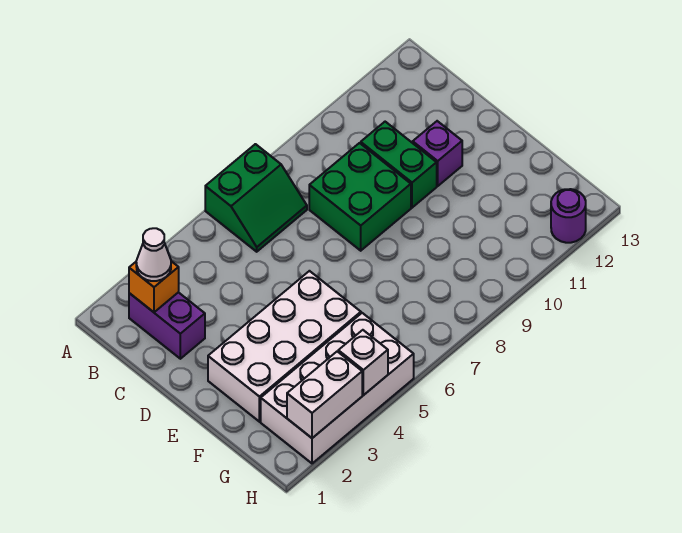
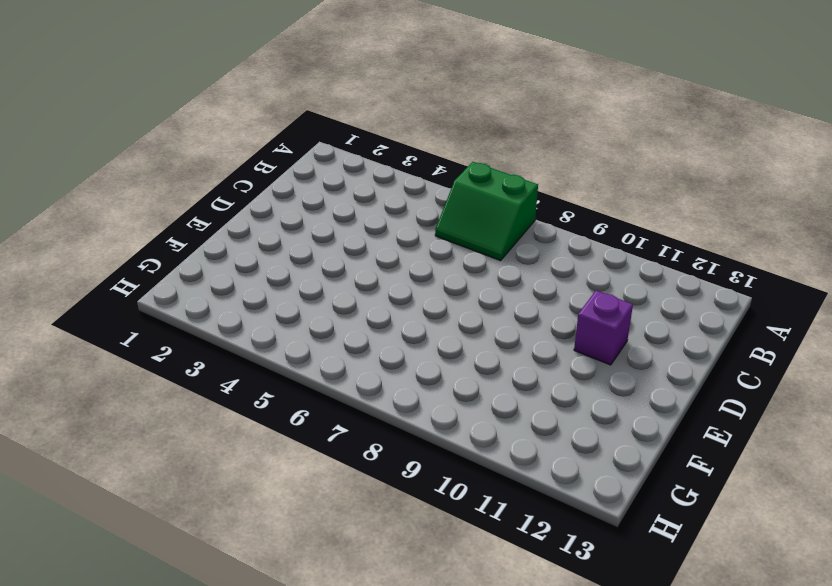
none -> purple brick B2:C2 level 1
none -> green brick C8:D9 level 1
none -> green brick C10:D10 level 1

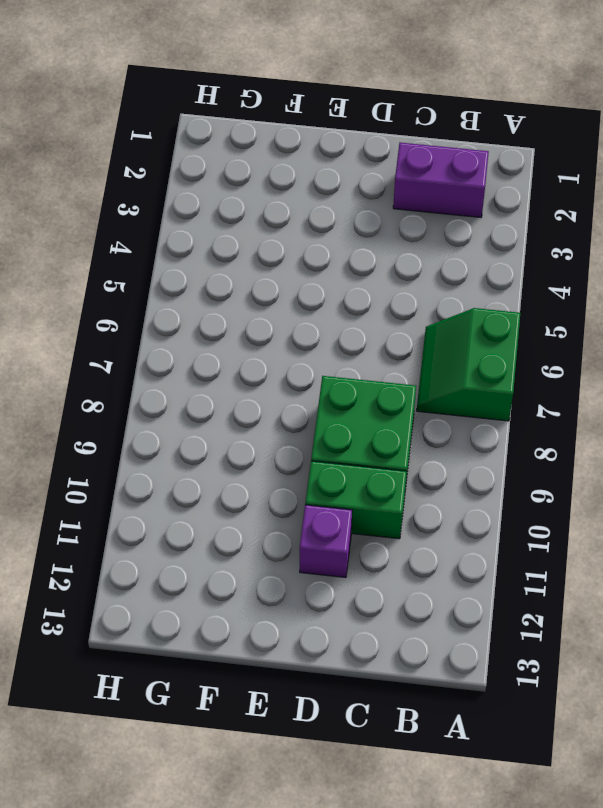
none -> white brick E2:F5 level 1
none -> white brick G2:H5 level 1
none -> purple round brick H12 level 1

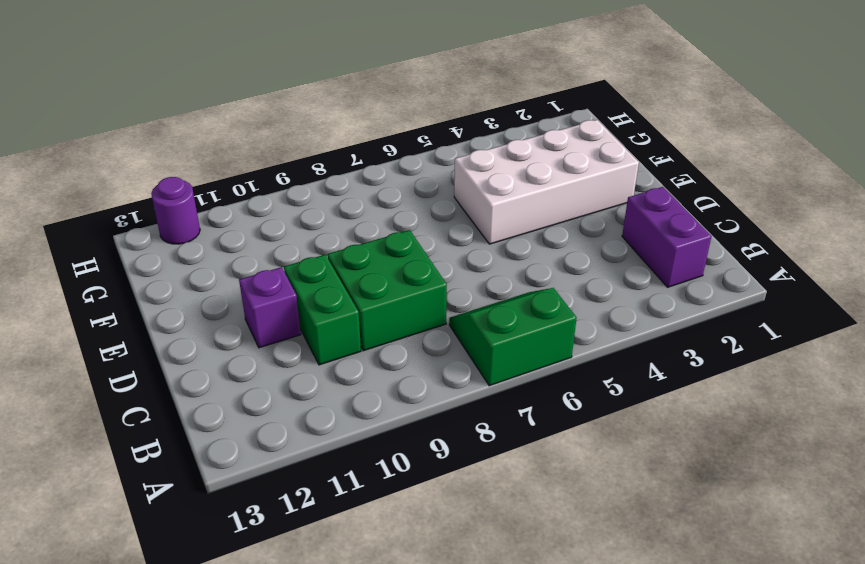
none -> white brick G2:H5 level 1
none -> orange brick B2 level 2
none -> white brick H2:H3 level 2

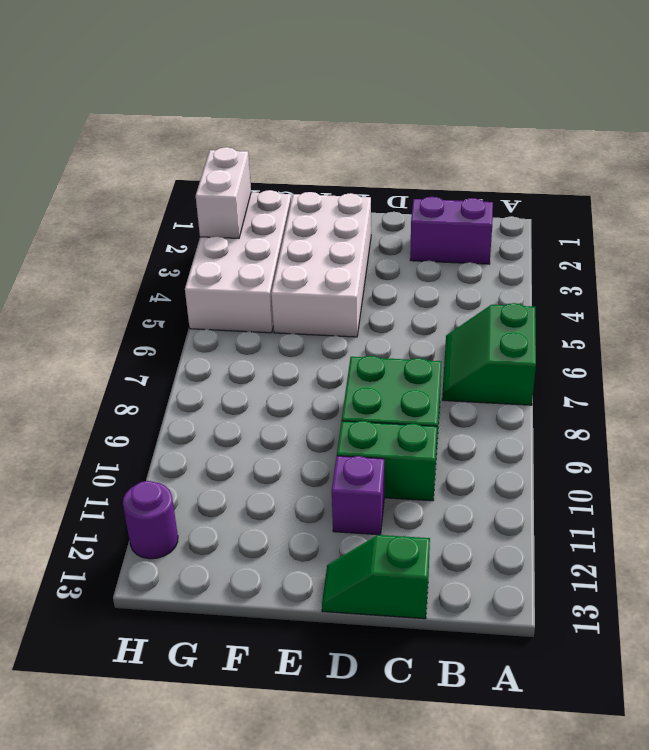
green slope C13:D13 level 1 top C -> none
none -> orange brick B2 level 2
none -> white brick H4 level 2
none -> white cone B2 level 3

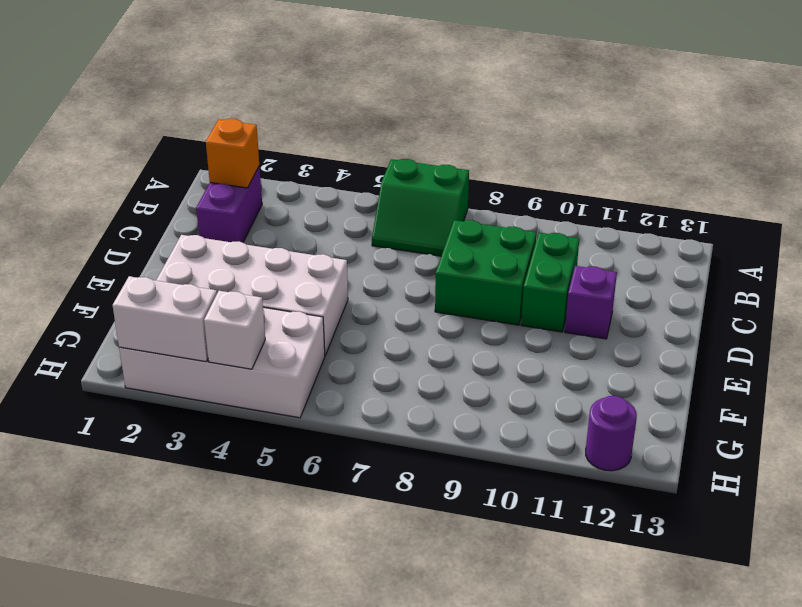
none -> white cone B2 level 3

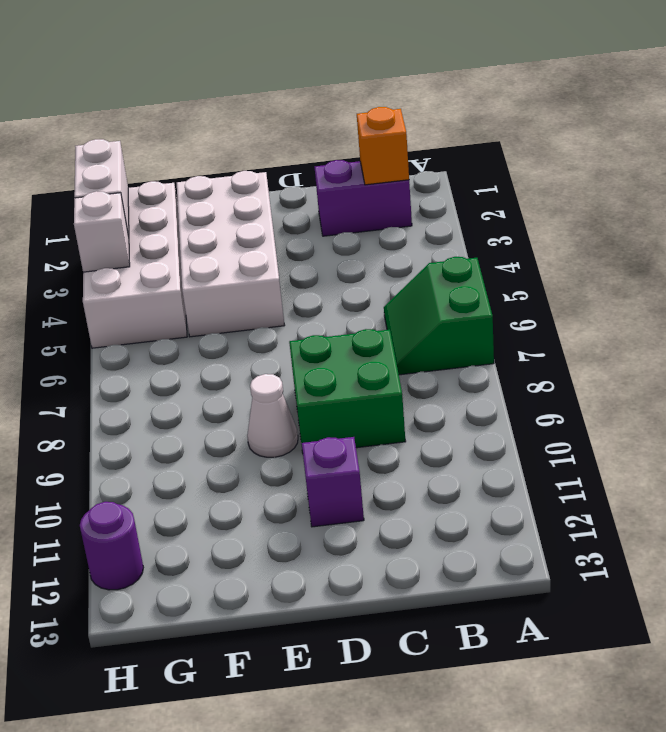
white cone E9 level 1 -> white cone B2 level 3
none -> green brick C10:D10 level 1

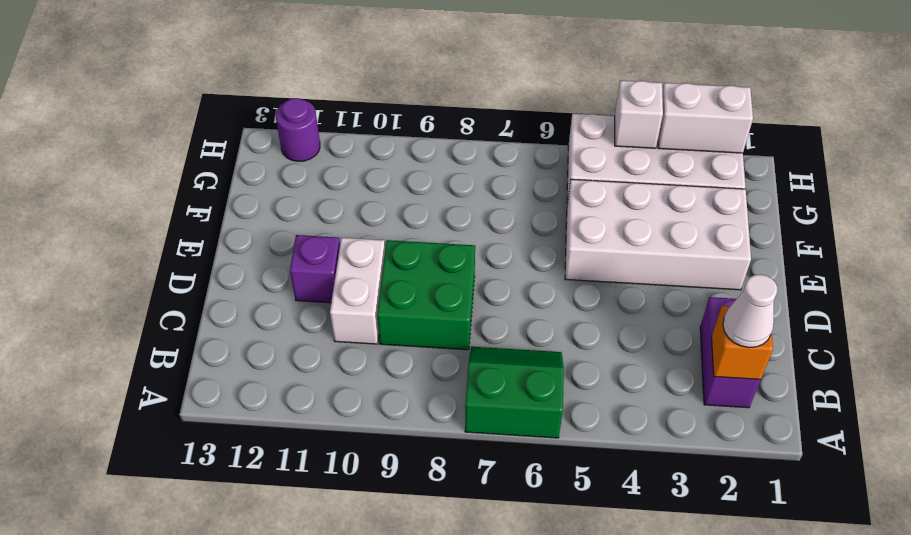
white brick C10:D10 level 1 -> green brick C10:D10 level 1

